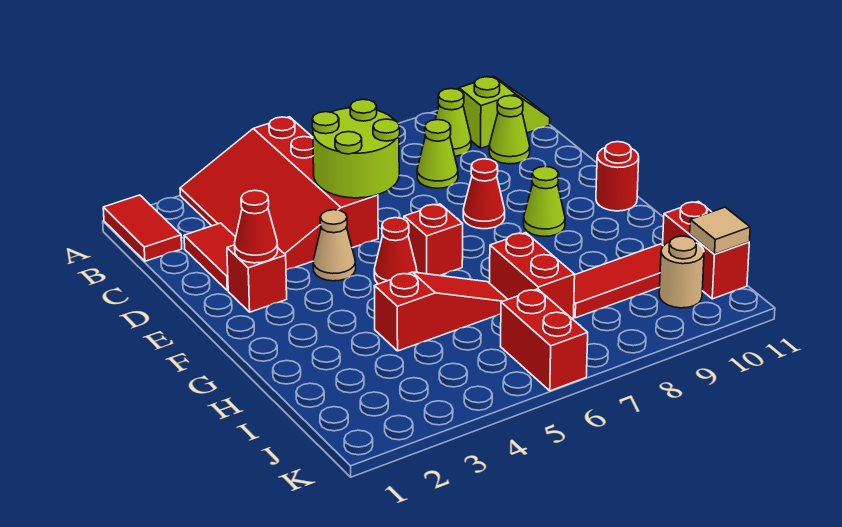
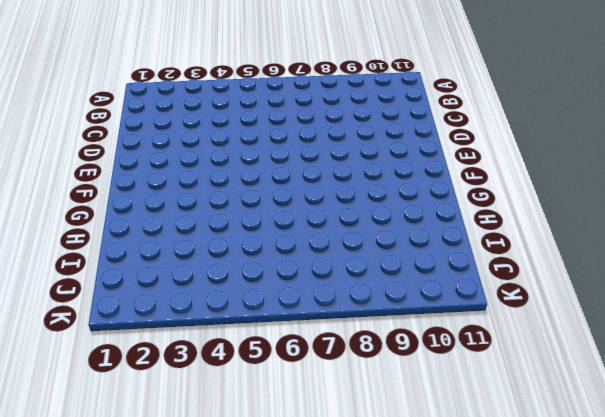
none -> red tile A1:B1 level 1
none -> red slope A3:D5 level 1 top 5
none -> lime cone B9 level 1

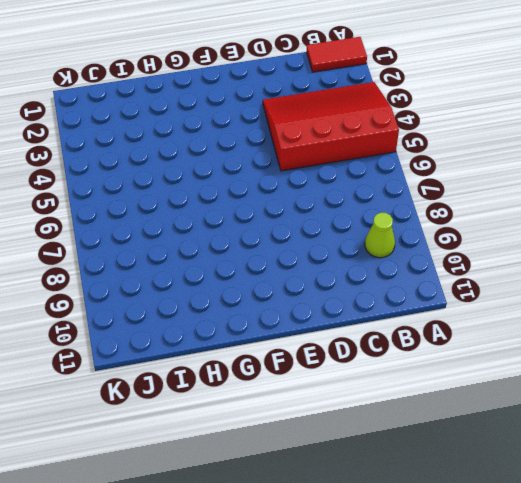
none -> lime slope B10:B11 level 1 top 10
none -> red tile C2:D2 level 1
none -> lime cone C8 level 1

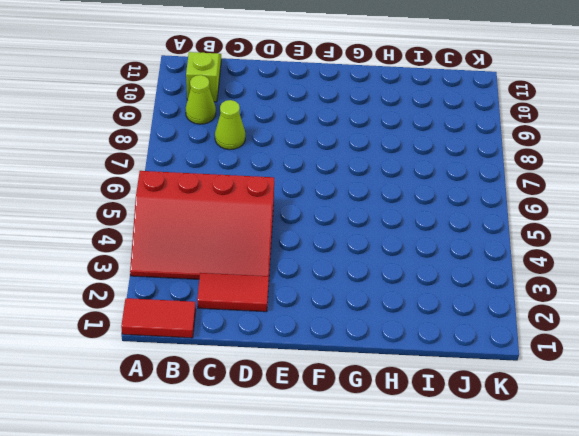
none -> lime cone C10 level 1
none -> red brick E2 level 1
none -> tan cone E4 level 1

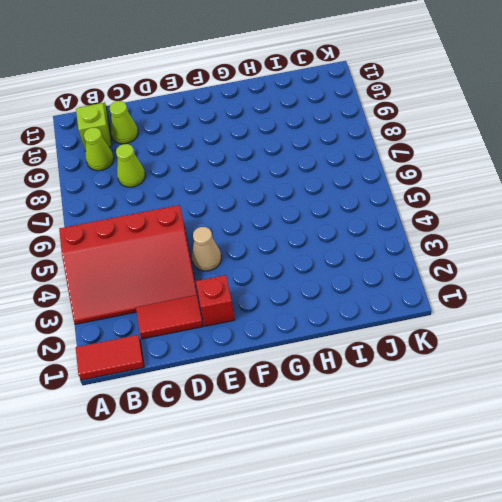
none -> red cone E8 level 1
none -> red cone F5 level 1
none -> red brick F6 level 1

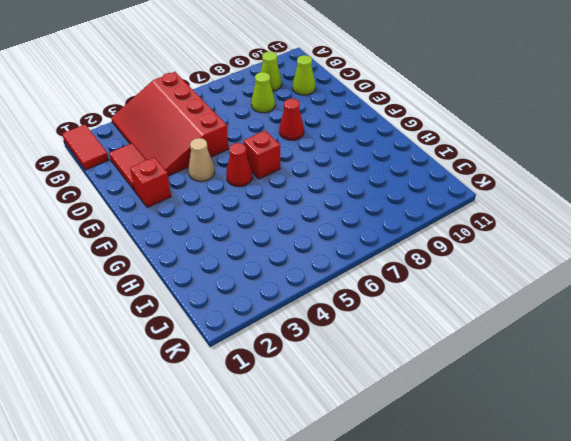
none -> lime slope B10:B11 level 1 top 10
none -> lime cone F9 level 1
none -> red round brick F11 level 1

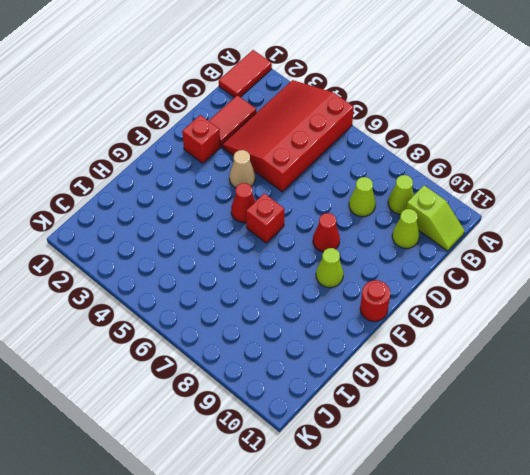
none -> red slope H4:H6 level 1 top 4
none -> red brick H7:I7 level 1
none -> red tile I8:I10 level 1

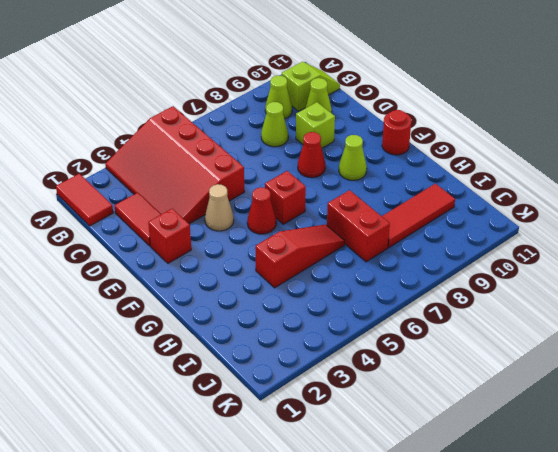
lime brick D9 level 1 -> none
none -> red brick I11:J11 level 1
none -> red brick J6:K6 level 1
none -> tan round brick J10 level 1

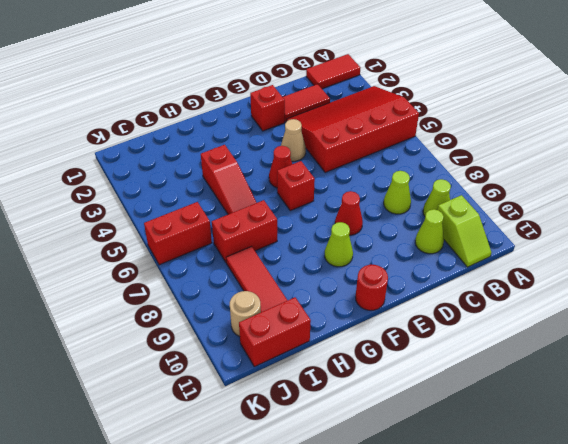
none -> lime round brick C5:D6 level 2
none -> red cone E2 level 2
none -> tan tile J11 level 2

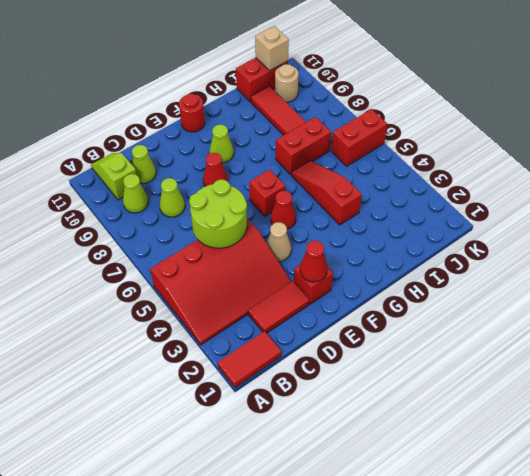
tan brick J11 level 2 -> tan tile J11 level 2

